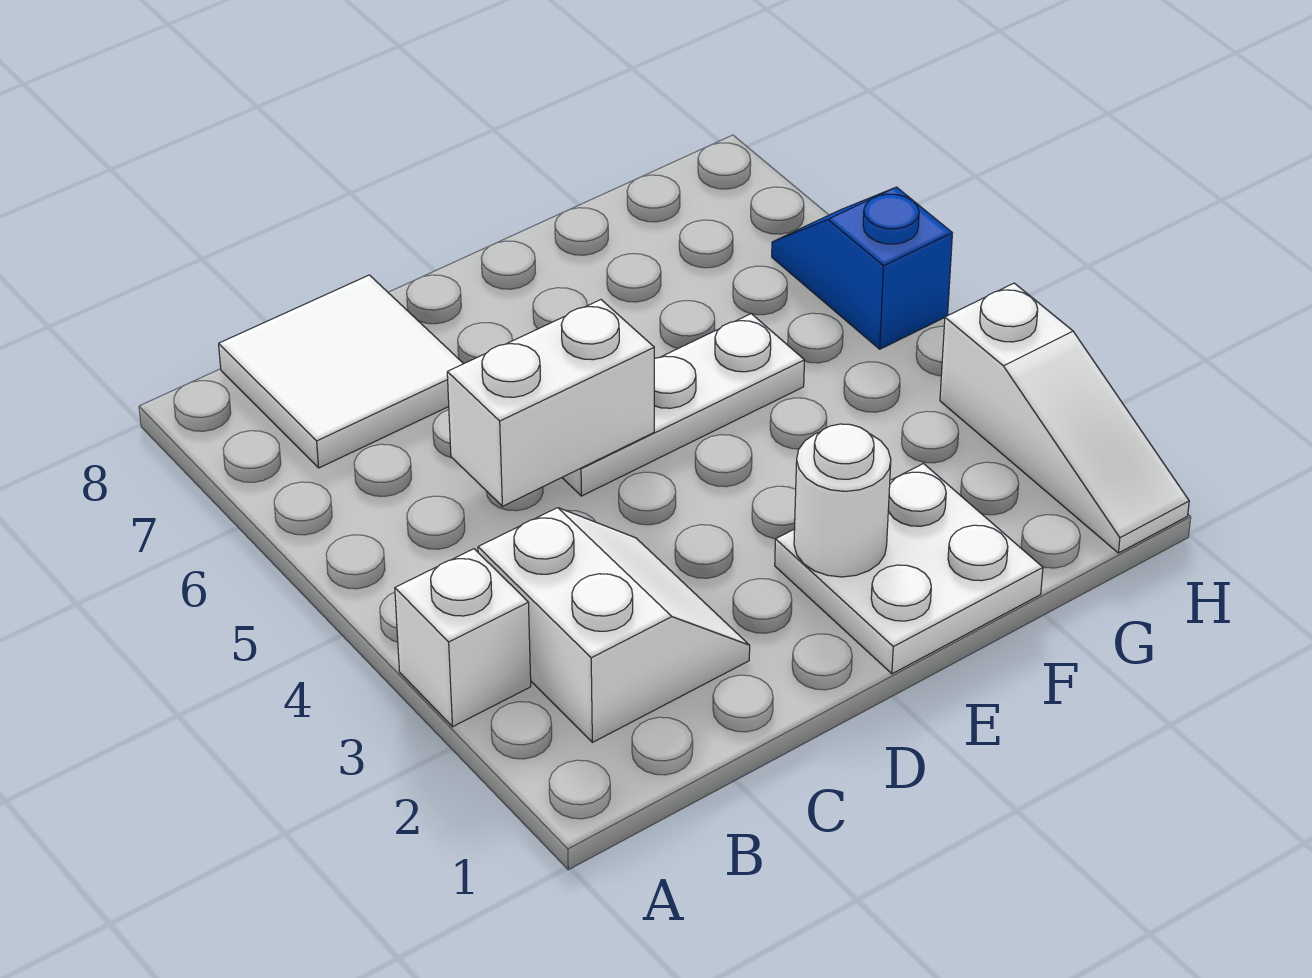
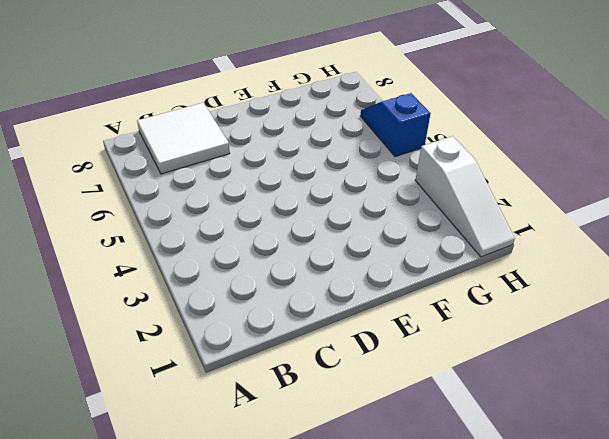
none -> white brick A3 level 1
none -> white slope B2:C3 level 1 top B

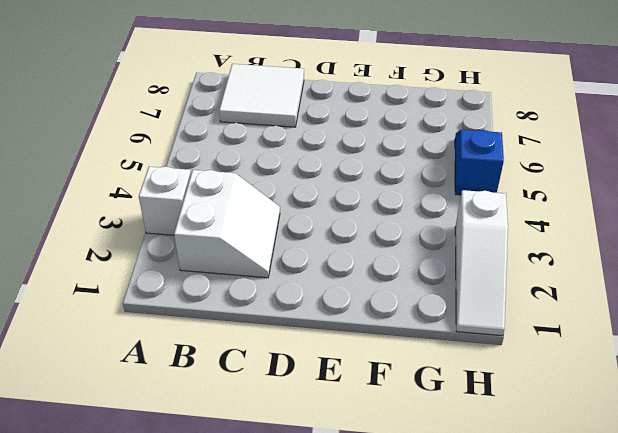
none -> white plate D5:F5 level 1
none -> white plate E1:F2 level 1

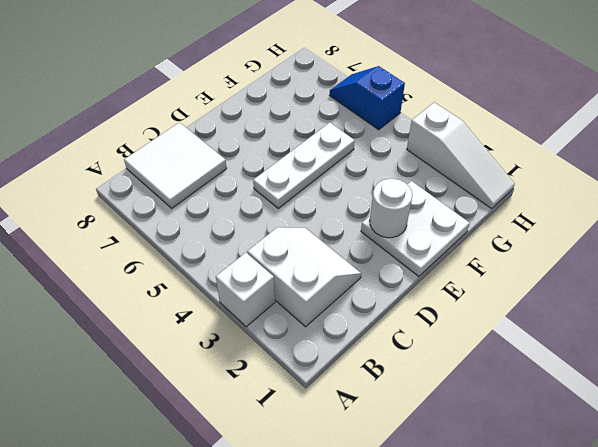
none -> white brick C5:D5 level 2

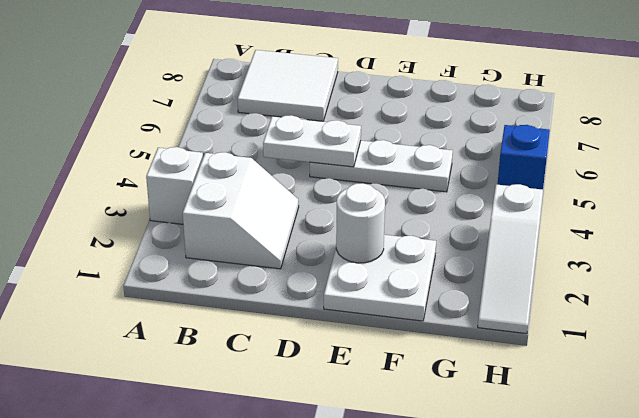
white plate C5:D5 level 2 -> white brick C5:D5 level 2

